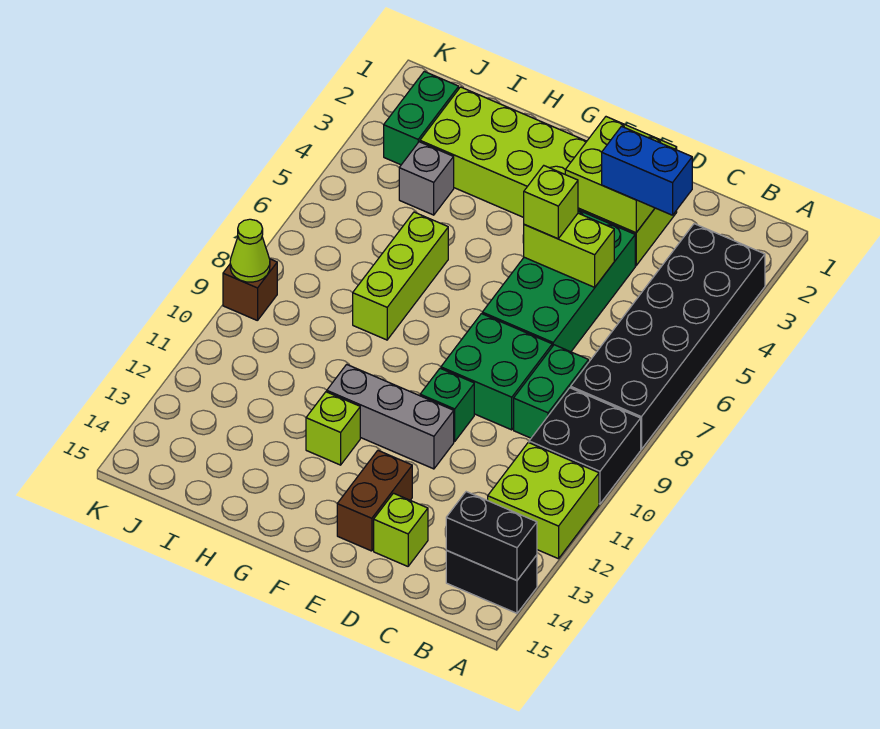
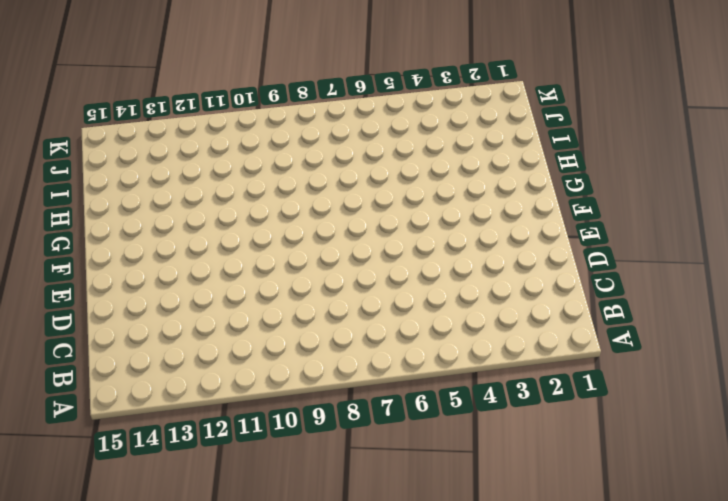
none -> black brick A3:B8 level 1
none -> black brick A9:B10 level 1
none -> lime brick A11:B12 level 1

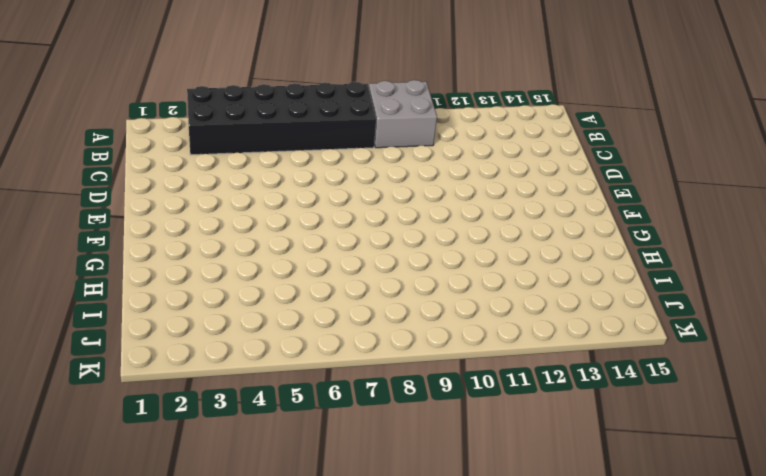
grey brick A9:B10 level 1 -> black brick A9:B10 level 1
none -> lime brick A11:B12 level 1
none -> black brick A14:B14 level 1
none -> green brick C8:C9 level 1

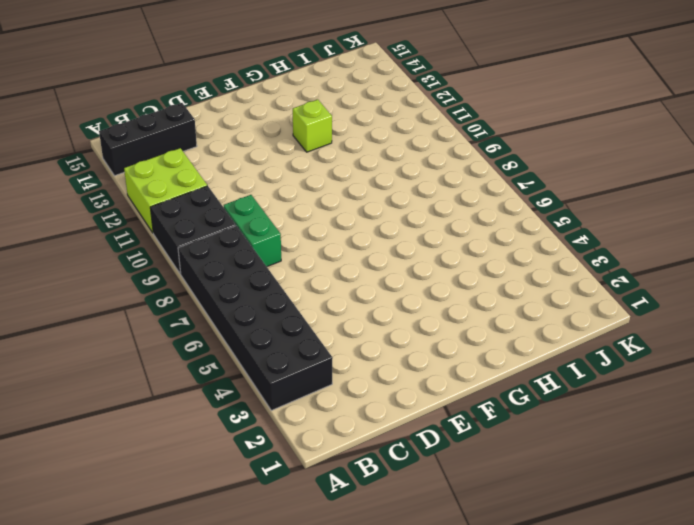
black brick A14:C14 level 1 -> black brick A14:B14 level 1
none -> lime brick D2:I3 level 1
none -> green brick D4:E7 level 1
none -> green brick D8:E9 level 1

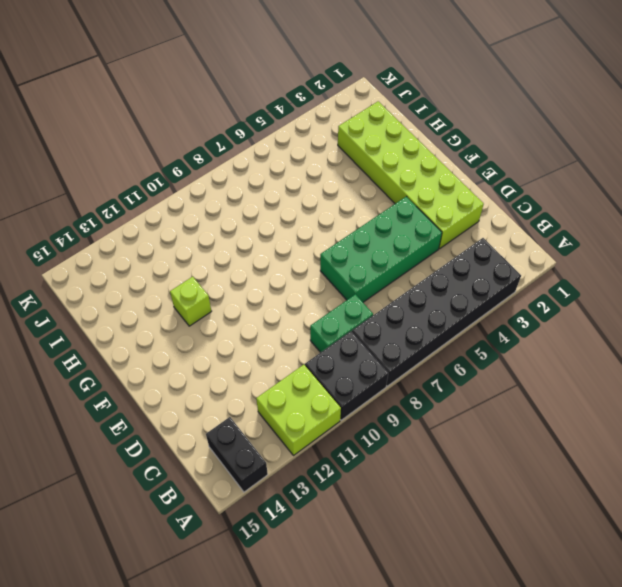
none -> green brick D8:E9 level 1
none -> lime brick D14 level 1
none -> green brick E10 level 1

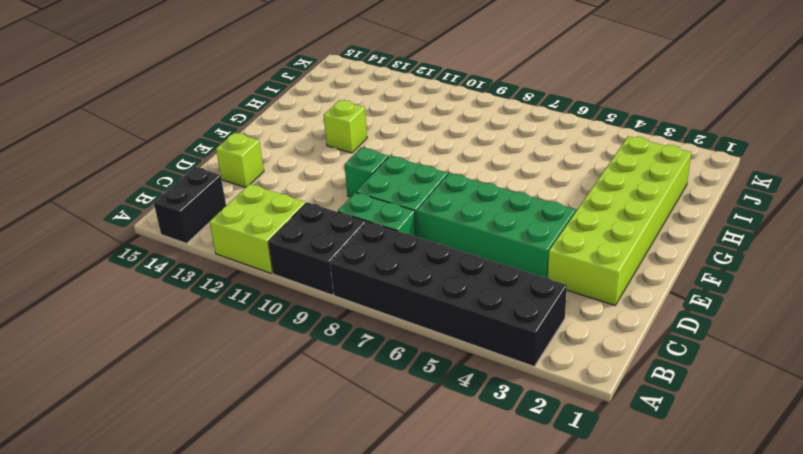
none -> grey brick E11:G11 level 1
none -> brown brick E13:E14 level 1
none -> lime brick H6:H8 level 1

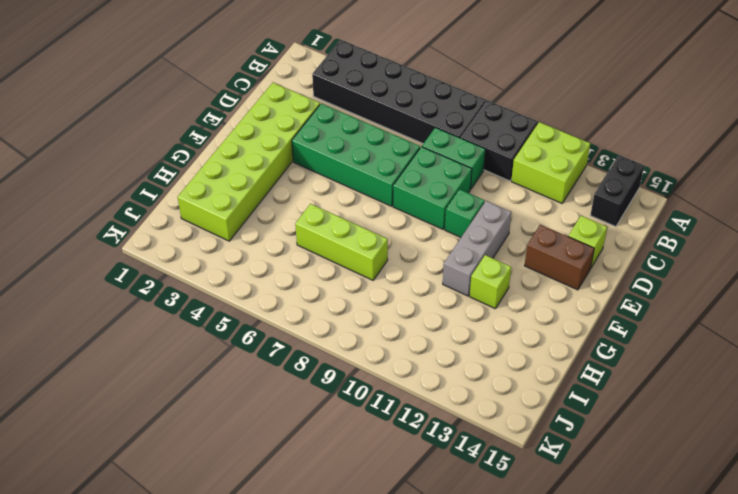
none -> grey brick I4 level 1
none -> green brick J2:J3 level 1
none -> brown brick K9 level 1

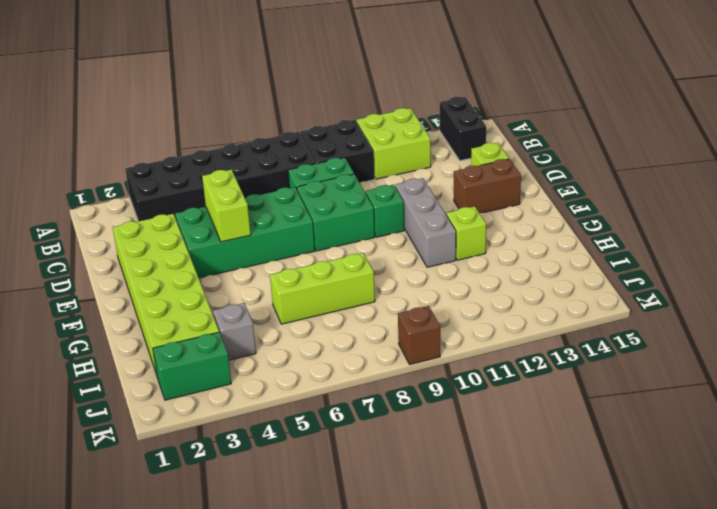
none -> black brick A14:B14 level 2
none -> lime brick D2:E3 level 2
none -> lime cone K9 level 2

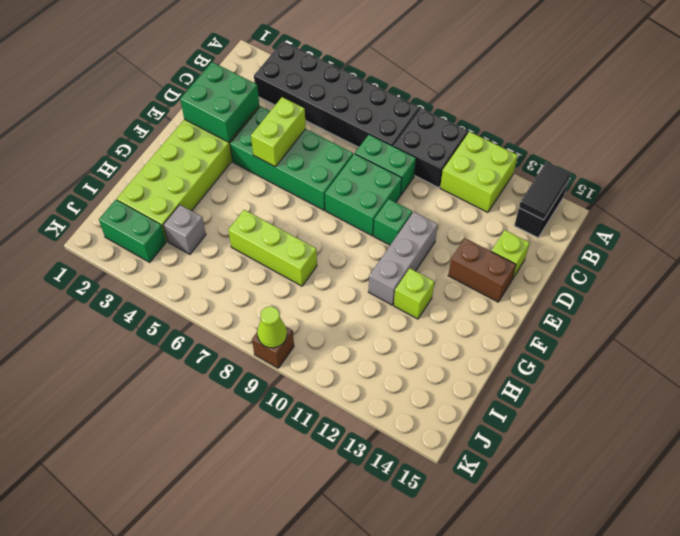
black tile A14:B14 level 2 -> black brick A14:B14 level 2
green brick D2:E3 level 2 -> lime brick D2:E3 level 2
none -> blue brick C3:D3 level 3
none -> lime brick E5 level 3

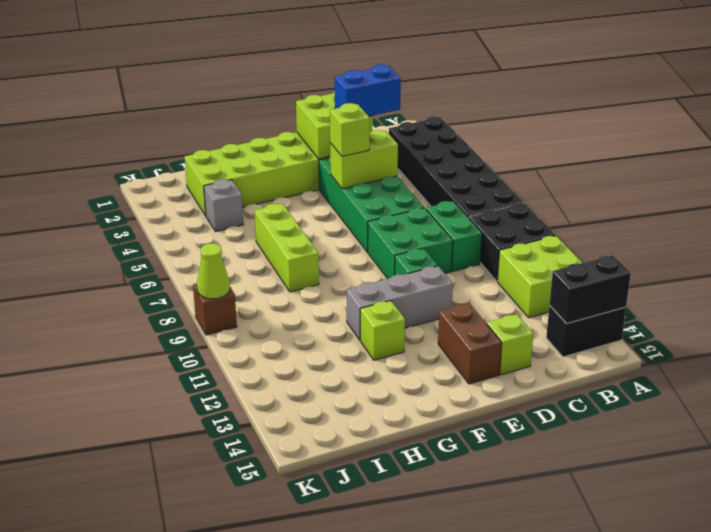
none -> green brick J2:J3 level 1

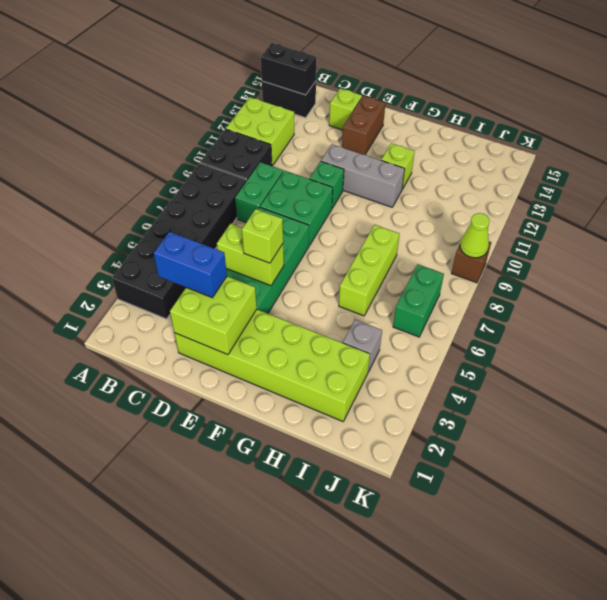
green brick J6:J7 level 1 -> green brick J2:J3 level 1

